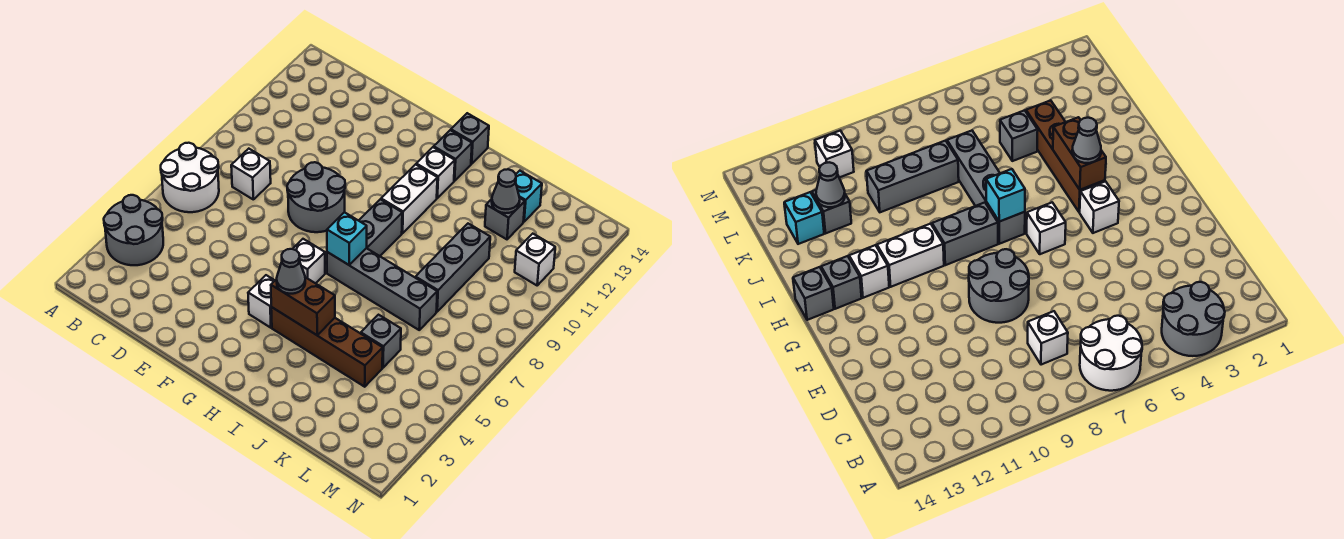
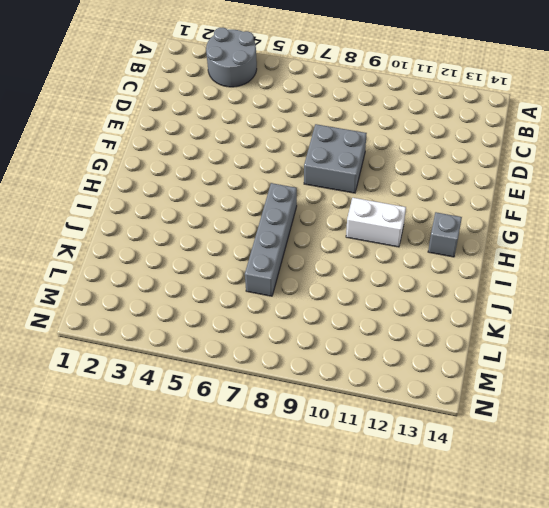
grey brick E8:F9 level 1 -> grey round brick E8:F9 level 1
none -> white round brick A6:B7 level 1
none -> white brick C8 level 1
none -> white brick G4 level 1

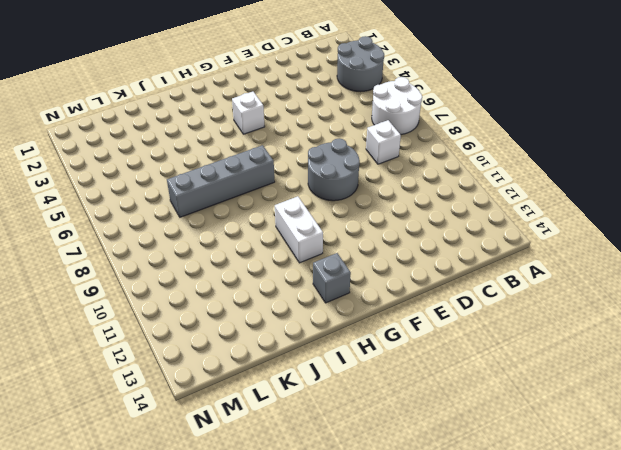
none -> white brick G6 level 1
none -> brown brick H4:K4 level 1
none -> grey brick H8:H9 level 1

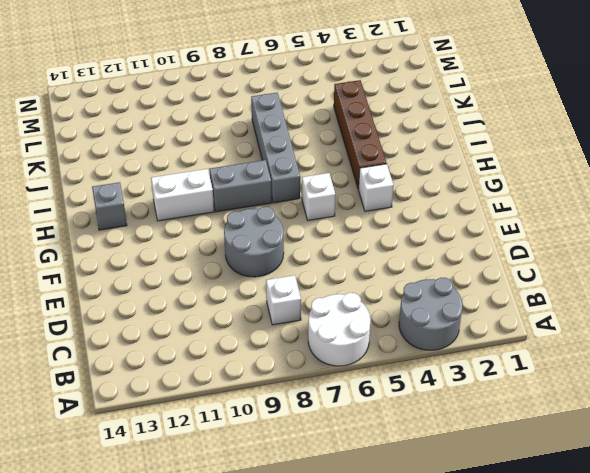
none -> white brick H12 level 1
none -> grey brick H14 level 1
none -> grey brick K5 level 1

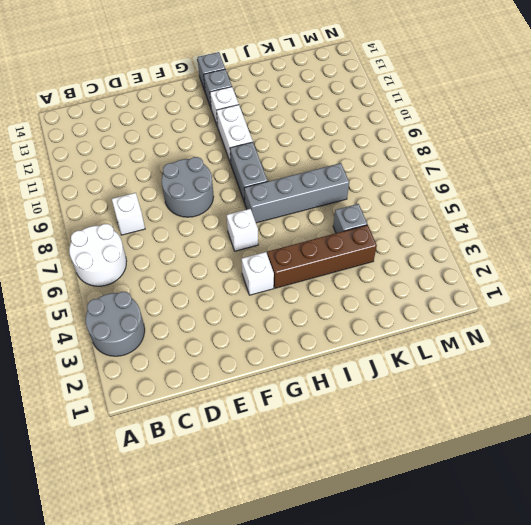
none -> grey brick K8:K10 level 1
none -> grey brick K12 level 1
none -> cyan brick K13 level 1

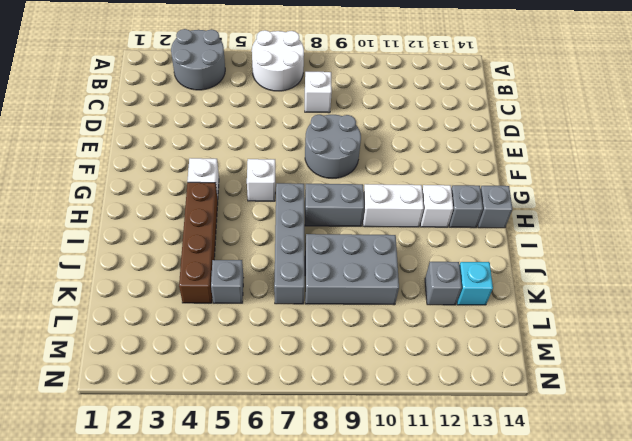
grey brick J8:K10 level 1 -> grey brick K8:K10 level 1
none -> white brick M11 level 1
none -> brown brick H4:I4 level 2
none -> cyan brick H7 level 2

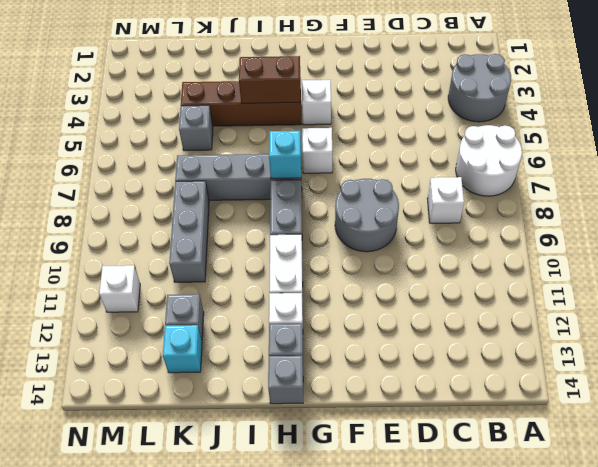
none -> grey cone K12 level 2
none -> grey cone H4 level 3

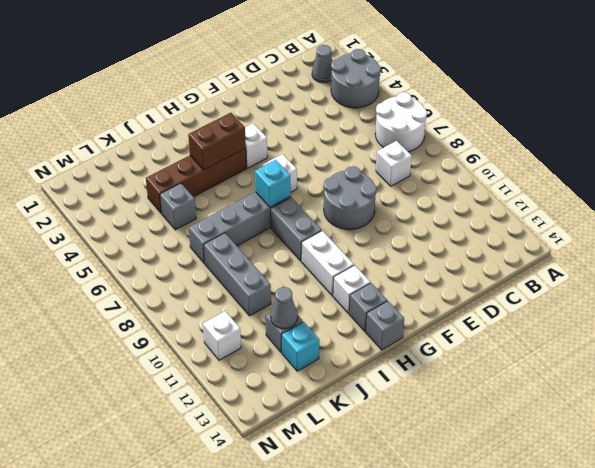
grey cone B2 level 1 -> grey cone H4 level 3

